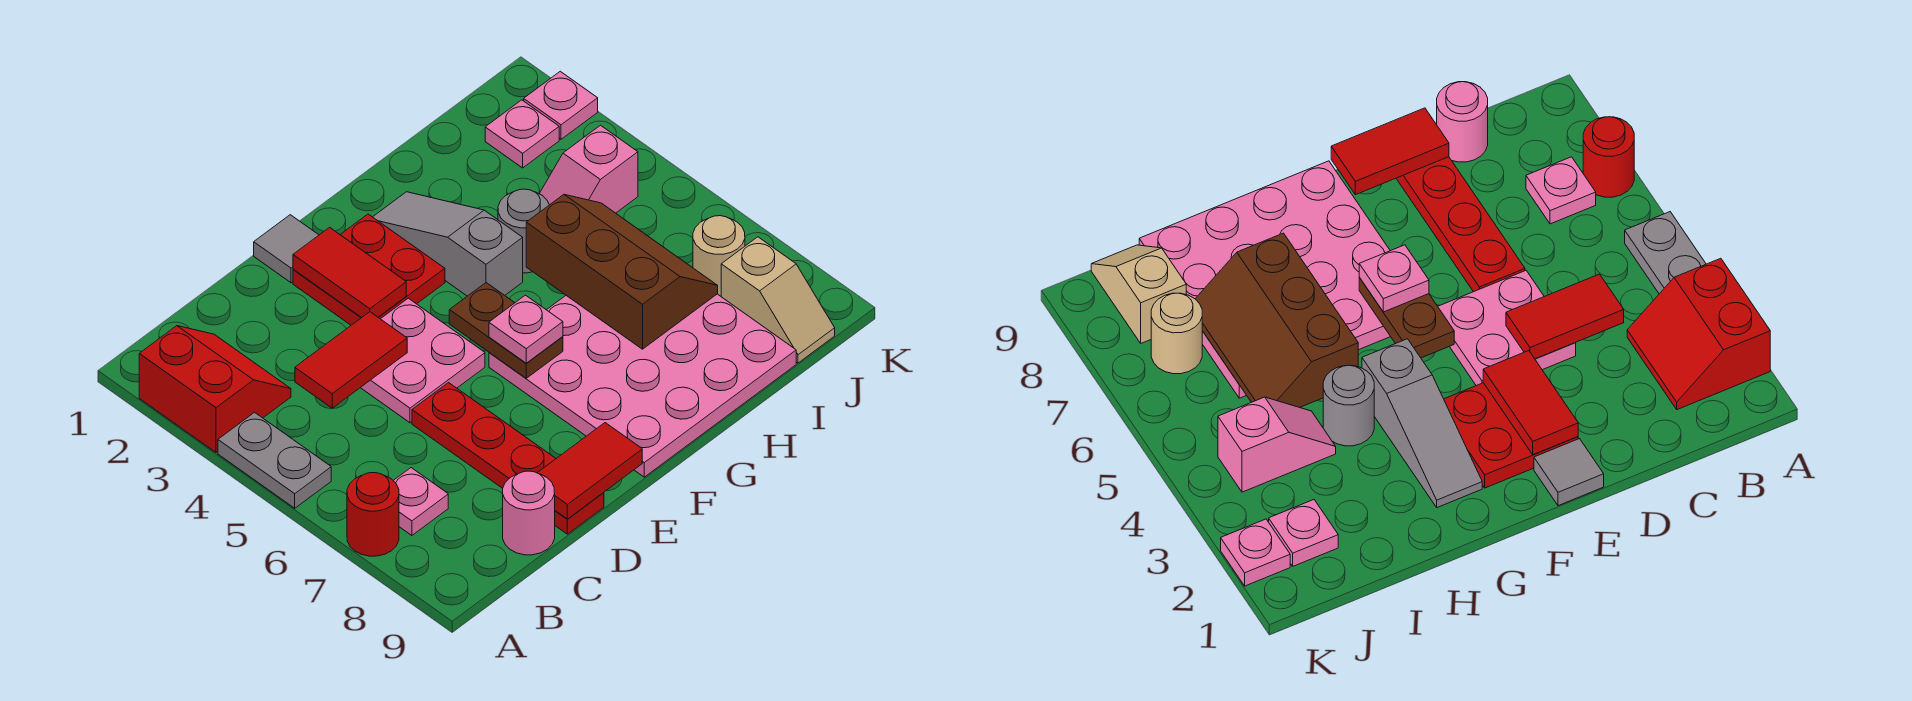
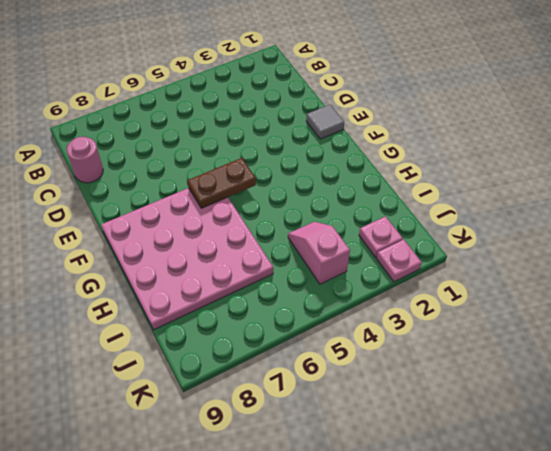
none -> red slope A2:B3 level 1 top A
none -> grey plate A4:A5 level 1
none -> red round brick A7 level 1

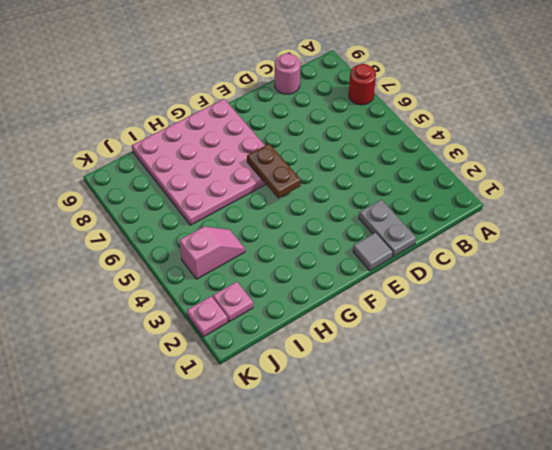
grey plate D1:D2 level 1 -> grey plate A4:A5 level 1
none -> red slope A2:B3 level 1 top A
none -> pink plate B7 level 1
none -> pink plate D4:E5 level 1

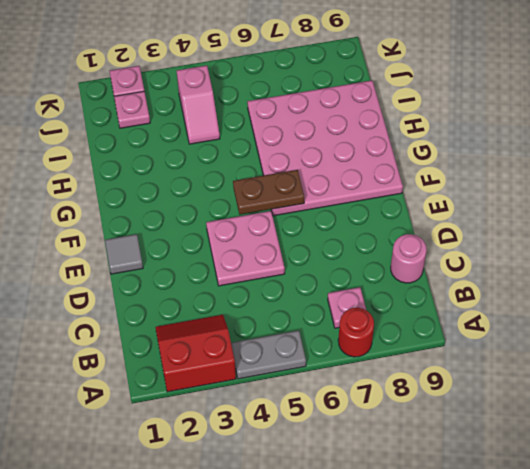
none -> red plate D6:D9 level 1
none -> red plate E2:F3 level 1
none -> grey slope G2:G4 level 1 top 4

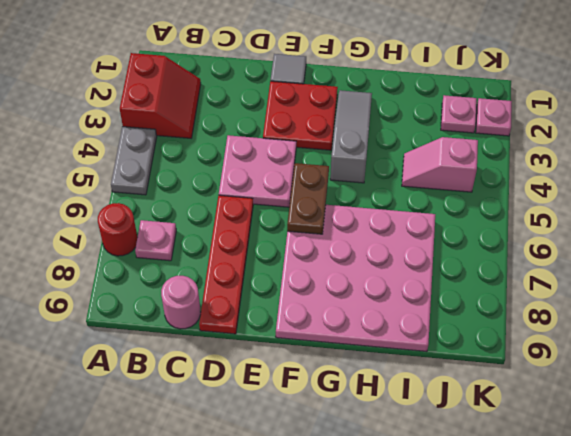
none -> grey round brick H4 level 1
none -> tan round brick J7 level 1
none -> tan slope J8:J9 level 1 top 8

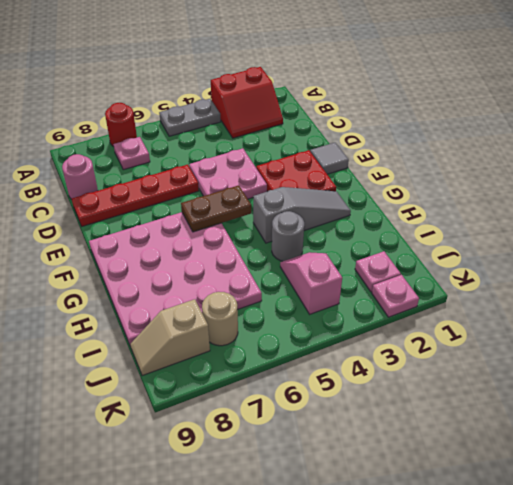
none -> red tile C4:D4 level 2
none -> red tile D9:E9 level 2
none -> red tile E2:E3 level 2

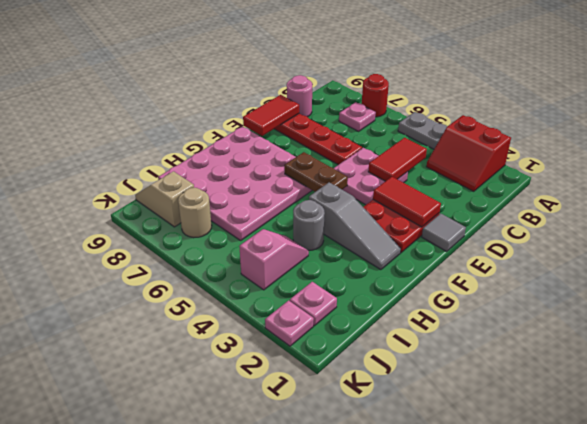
none -> brown slope H5:I7 level 2 top H
none -> pink plate F6 level 3

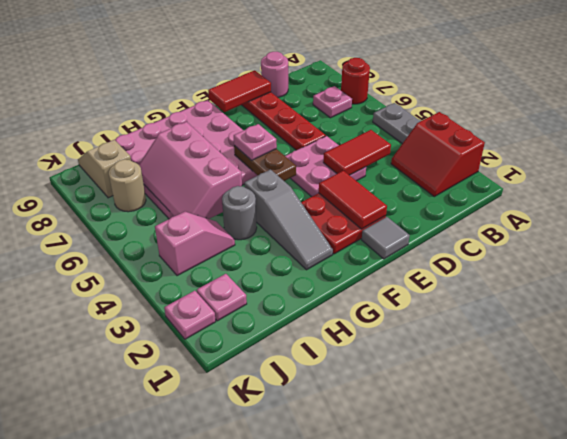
pink slope H5:I7 level 2 top H -> brown slope H5:I7 level 2 top H

